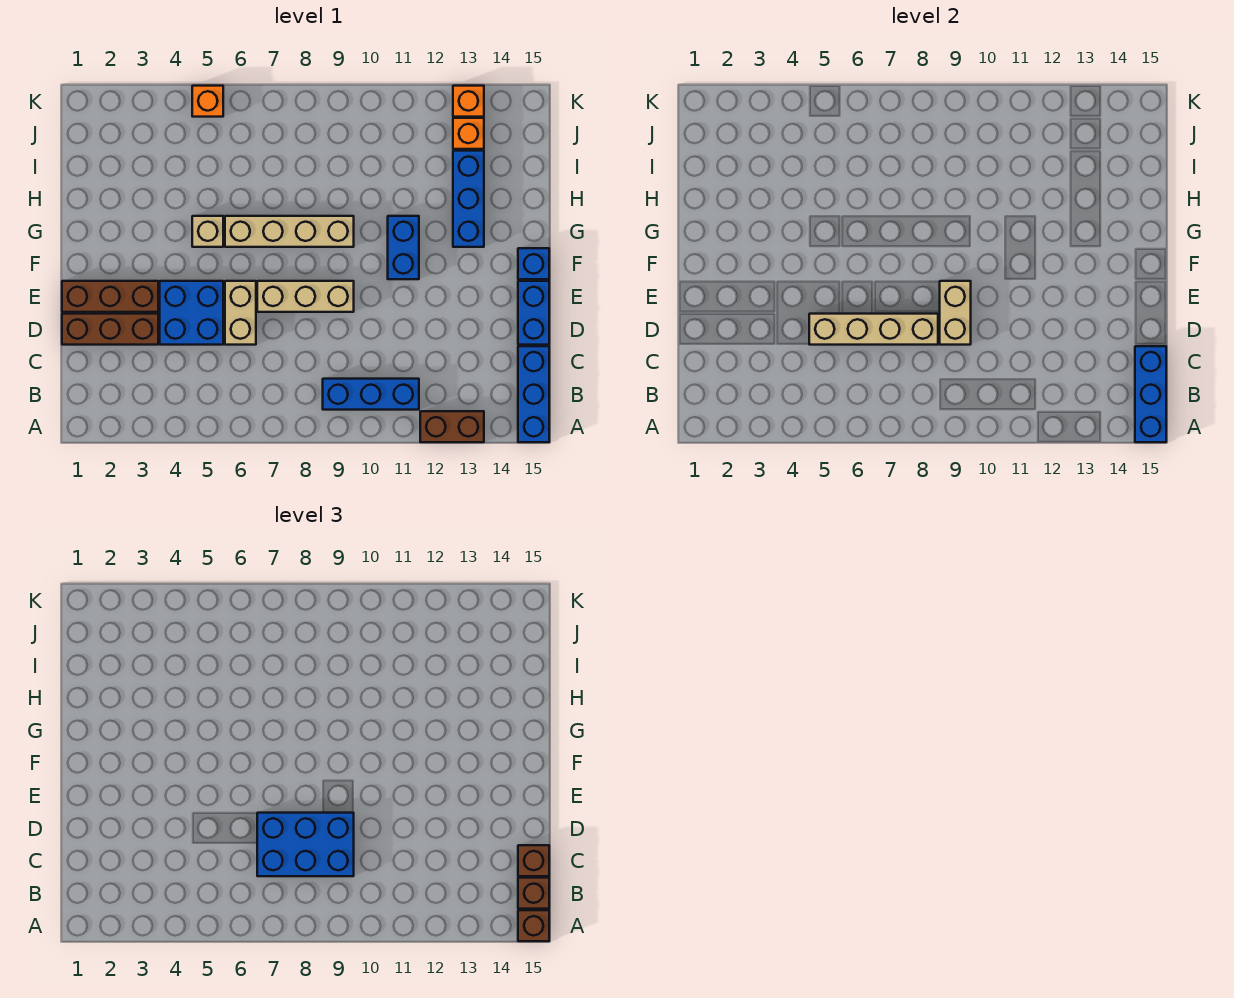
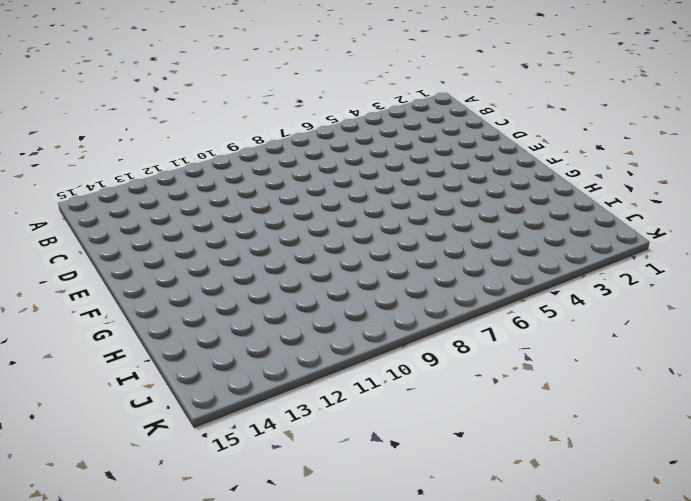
none -> brown brick A12:A13 level 1
none -> blue brick A15:C15 level 1
none -> blue brick B9:B11 level 1

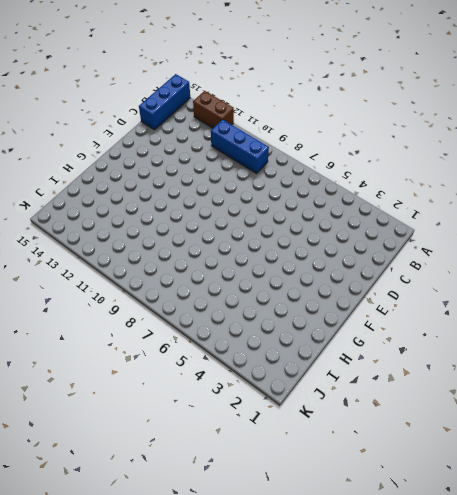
none -> brown brick D1:D3 level 1
none -> blue brick D4:E5 level 1
none -> tan brick D6:E6 level 1

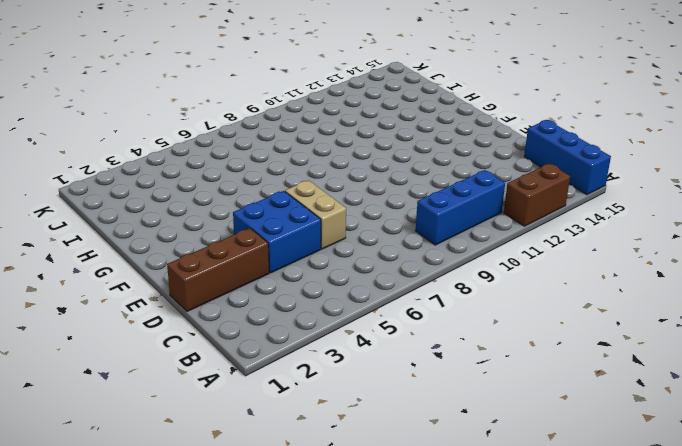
none -> blue brick D15:E15 level 1
none -> brown brick E1:E3 level 1
none -> tan brick E7:E9 level 1

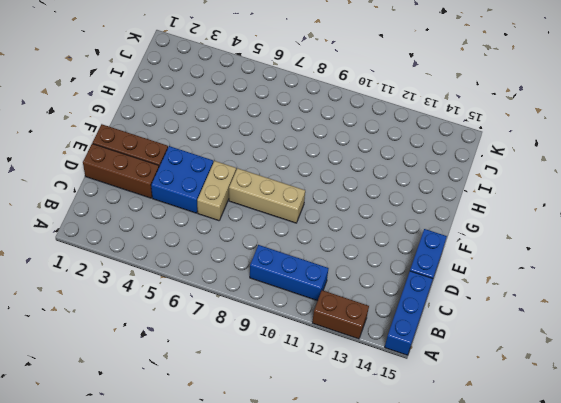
none -> blue brick F11:G11 level 1
none -> blue brick F15 level 1
none -> tan brick G5 level 1

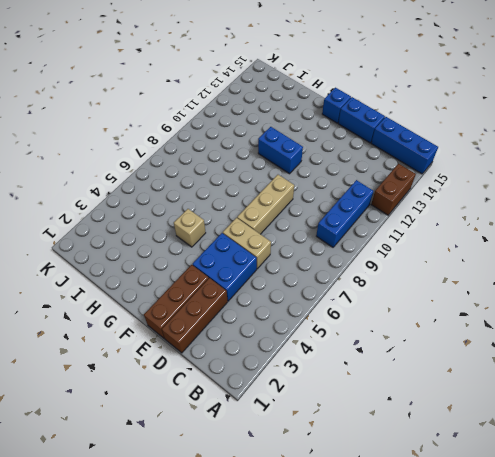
none -> tan brick G6:G9 level 1
none -> blue brick G13:I13 level 1
none -> orange brick J13 level 1

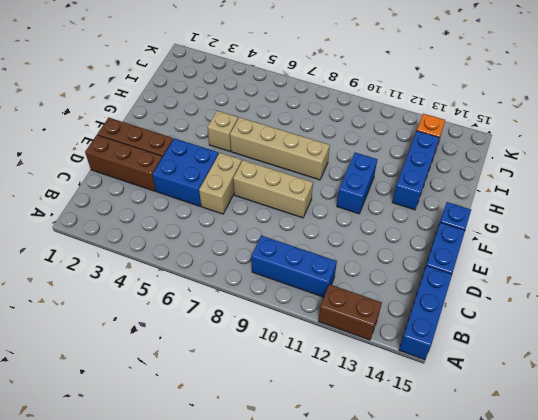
none -> orange brick K5 level 1
none -> orange brick K13 level 1
none -> blue brick A15:C15 level 2

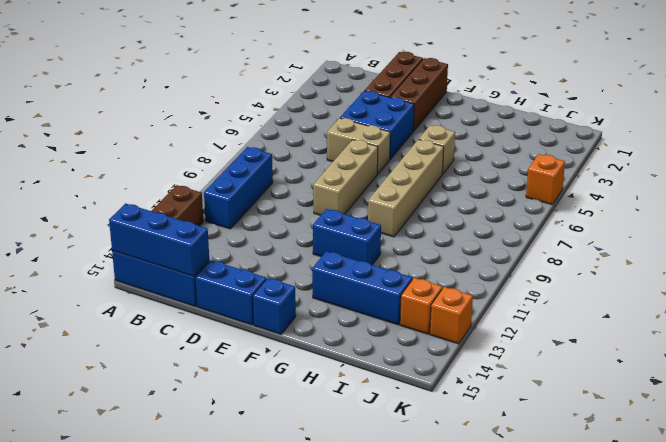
none -> tan brick D5:D8 level 2
none -> tan brick D9:E9 level 2
none -> brown brick A15 level 3

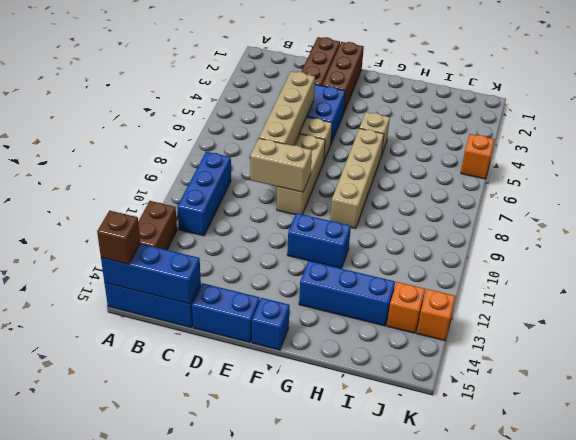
none -> brown brick B15 level 3
none -> blue brick C7:D9 level 3
none -> brown brick C15 level 3

